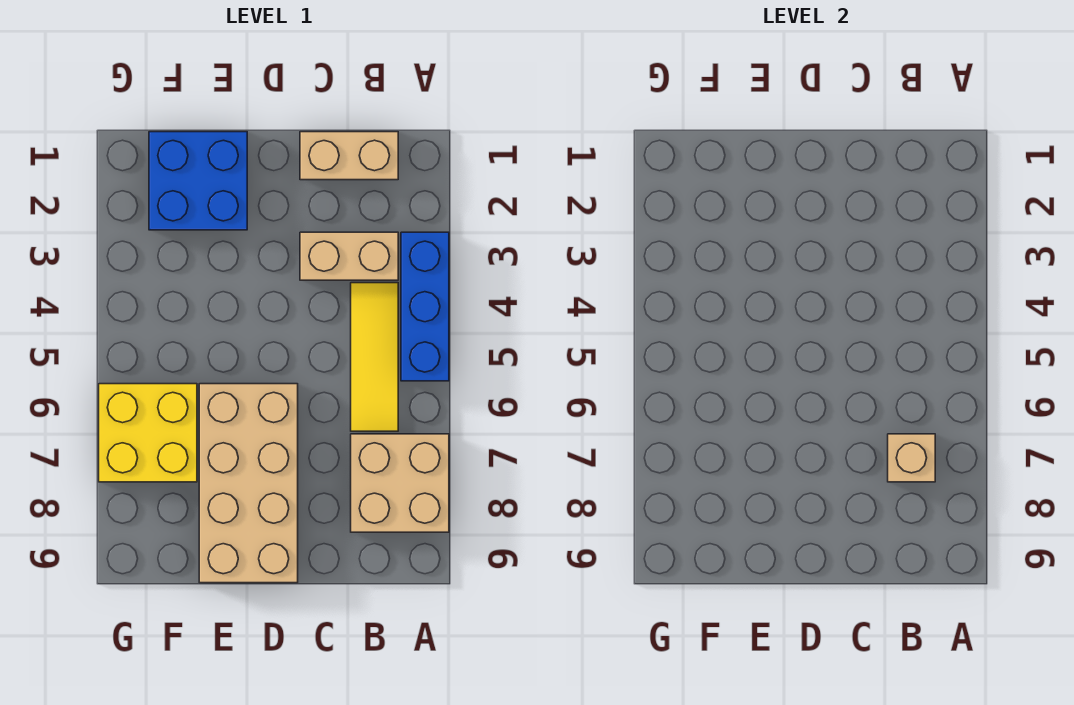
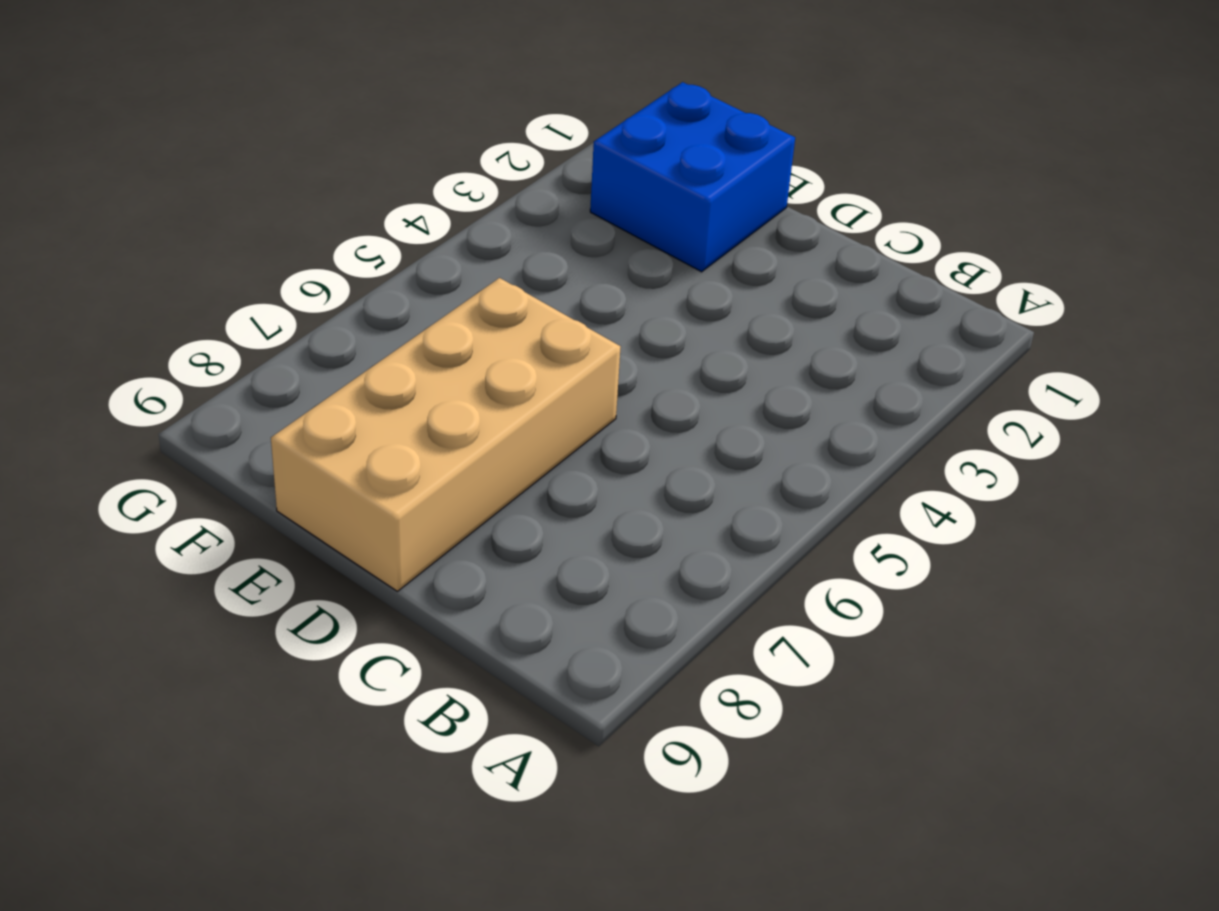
none -> blue brick A3:A5 level 1
none -> tan brick A7:B8 level 1

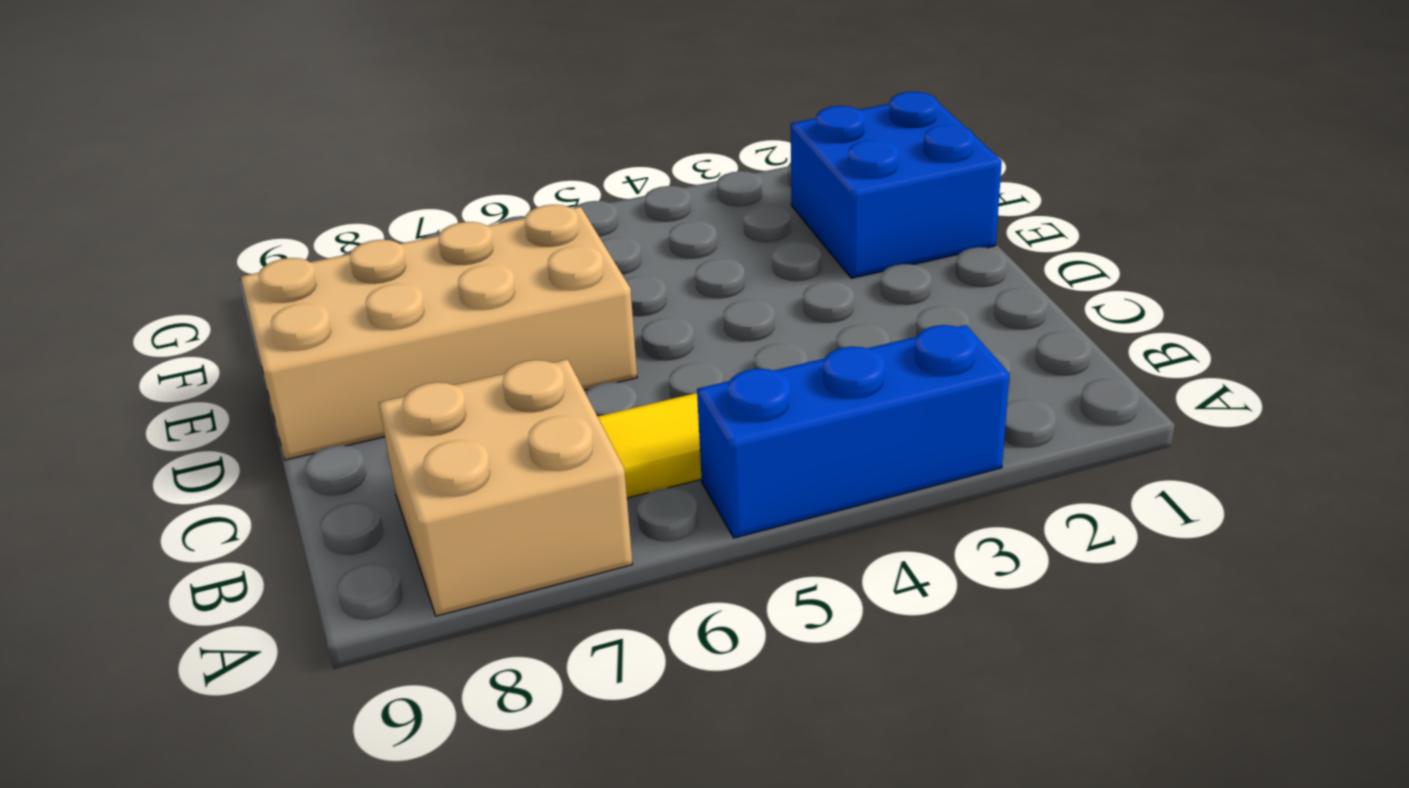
none -> tan brick B1:C1 level 1
none -> tan brick B3:C3 level 1

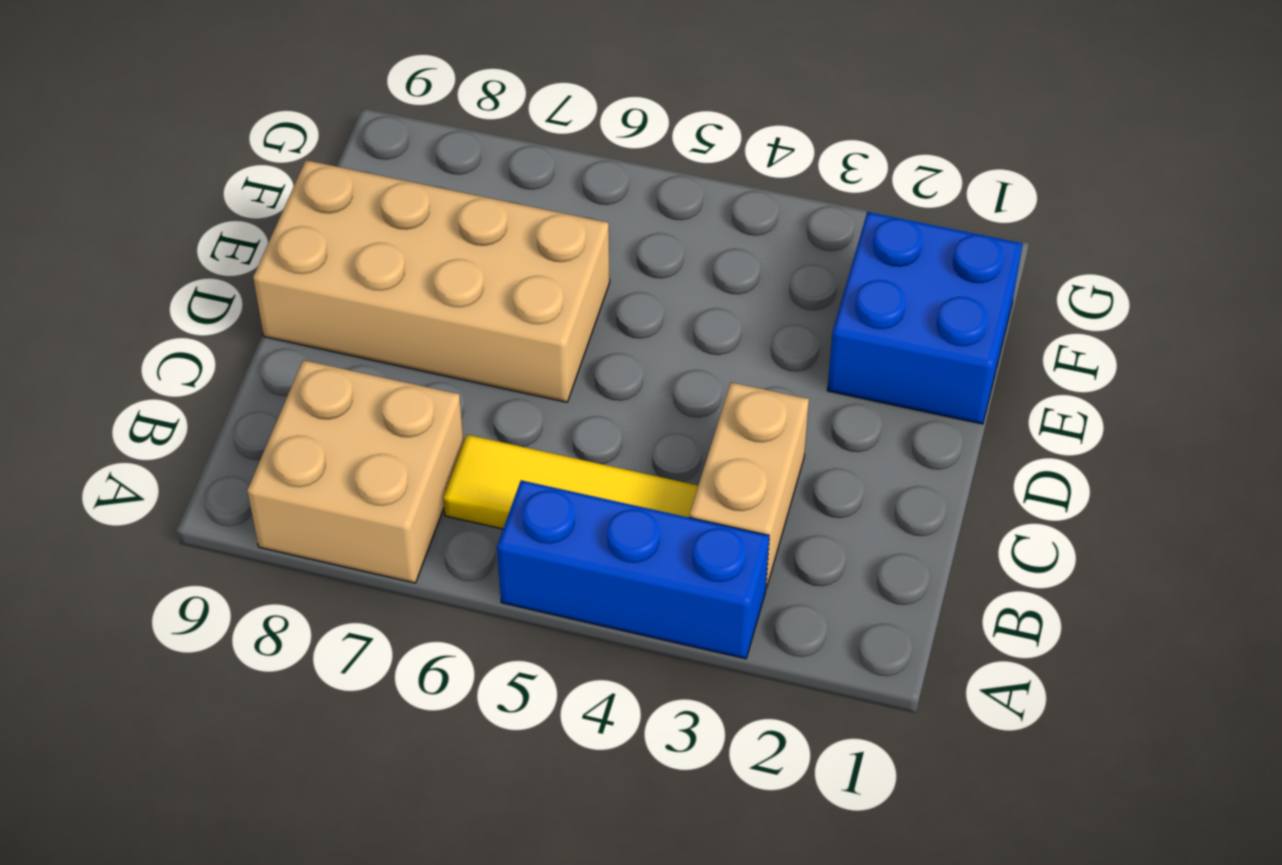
none -> tan brick B1:C1 level 1
none -> yellow brick F6:G7 level 1

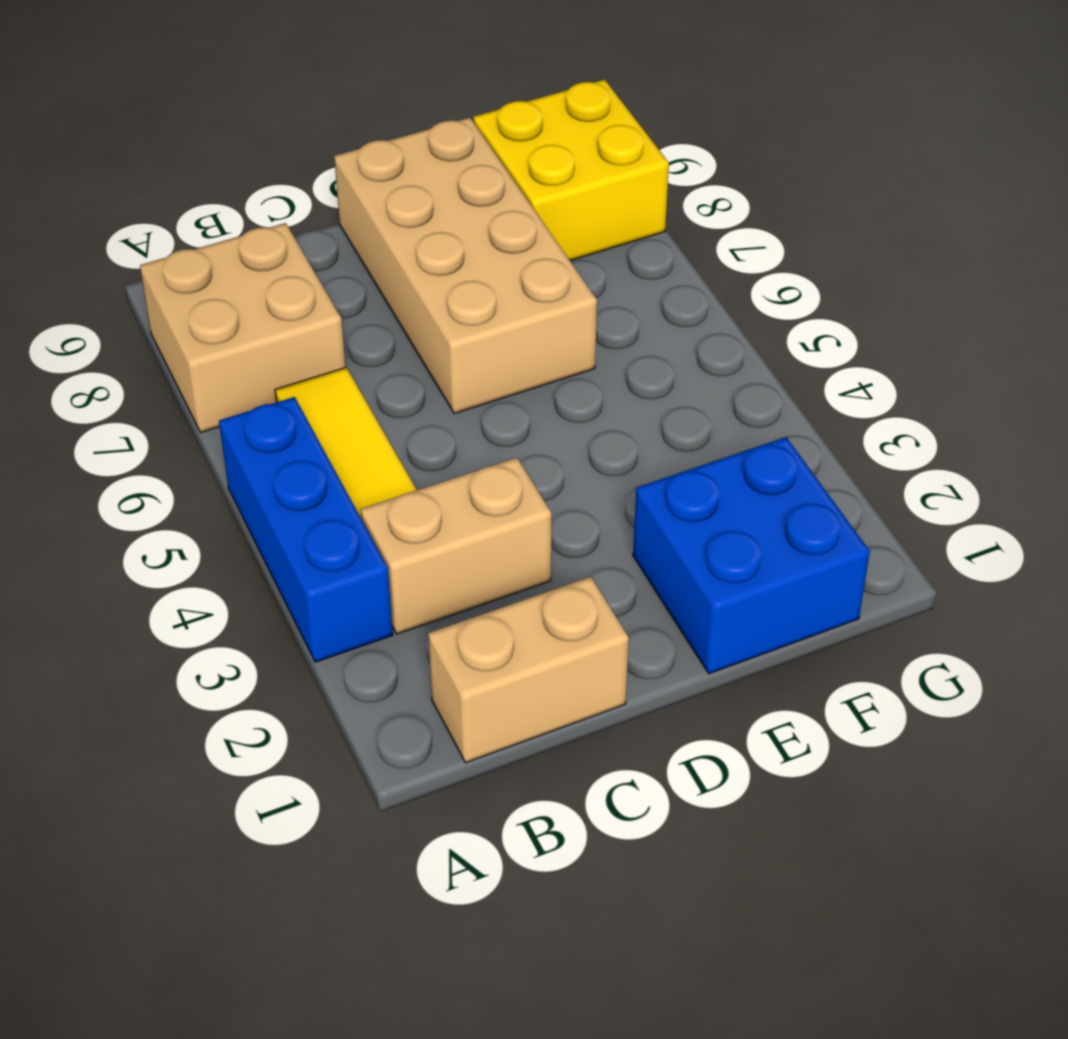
yellow brick F8:G9 level 1 -> yellow brick F6:G7 level 1
none -> tan brick B7 level 2

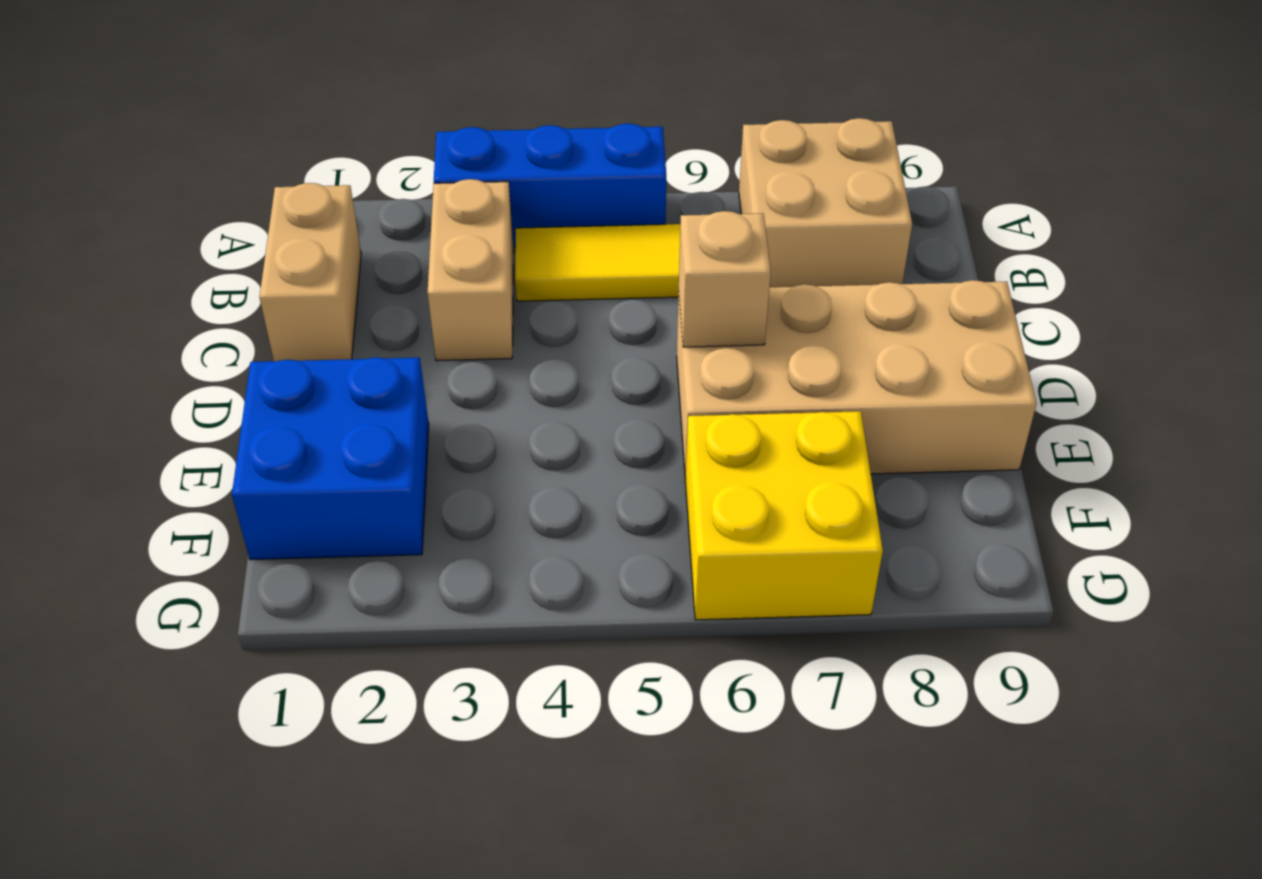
tan brick D6 level 2 -> tan brick B7 level 2

